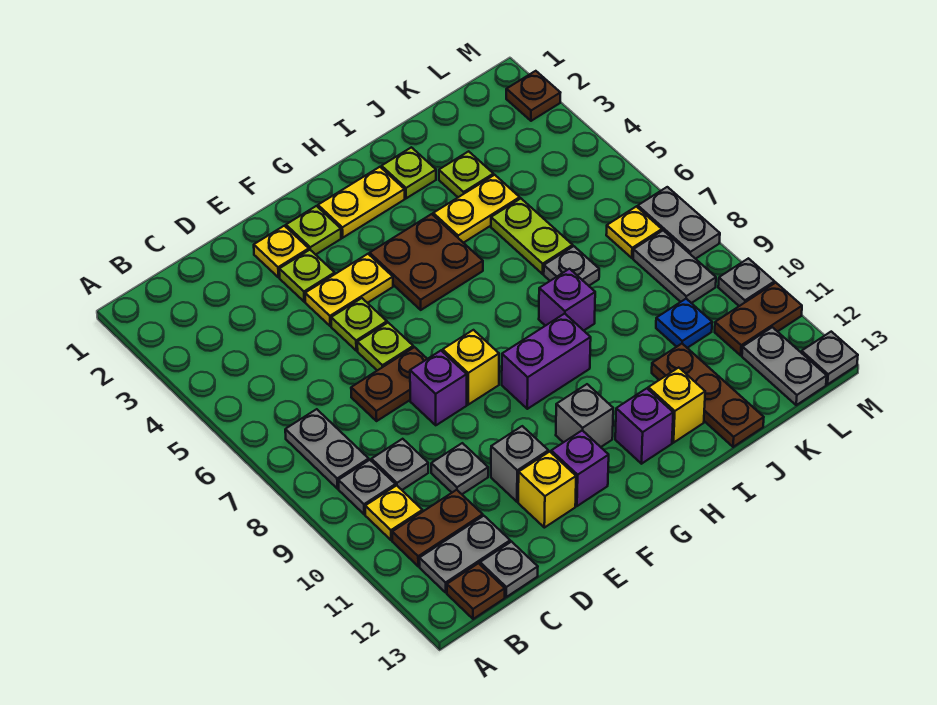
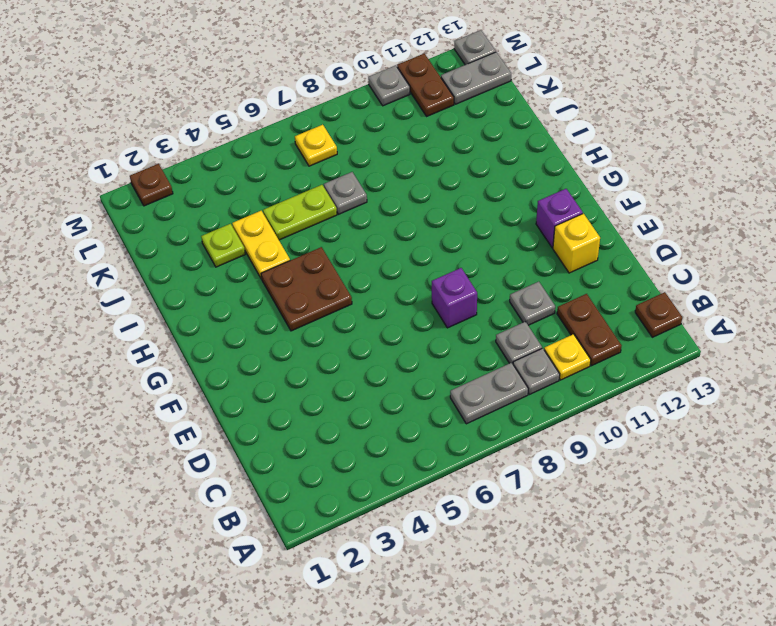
none -> grey plate B12:C12 level 1
none -> grey plate C13 level 1
none -> brown plate D7:E7 level 1
none -> yellow plate E2 level 1

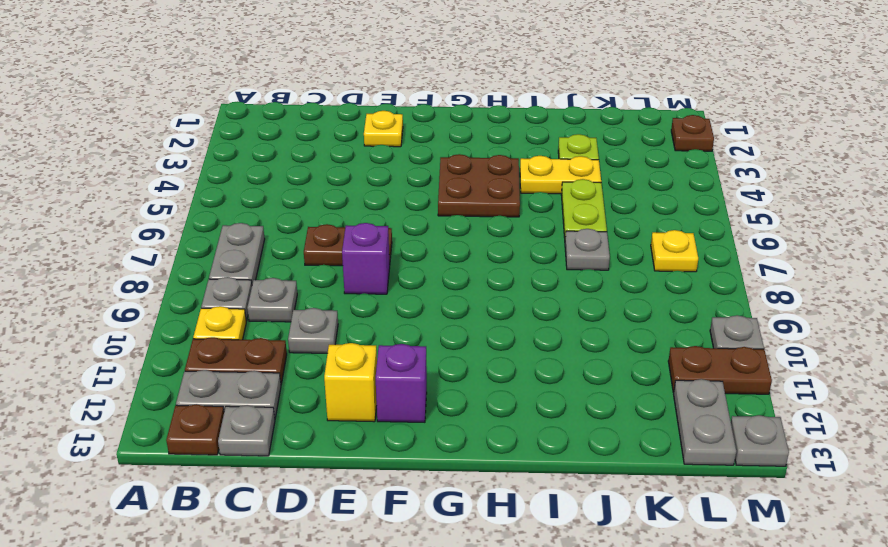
none -> lime plate E3 level 1
none -> yellow plate E4:F4 level 1
none -> lime plate E5 level 1
none -> lime plate E6 level 1

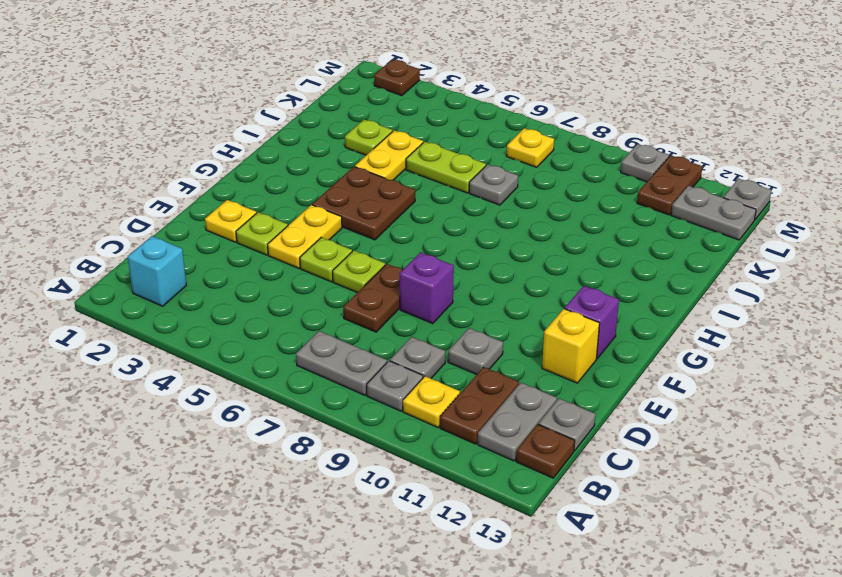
cyan brick B2 level 1 -> none
none -> grey brick E11 level 1
none -> lime plate F2 level 1
none -> yellow brick F8 level 1
none -> yellow plate G2:H2 level 1

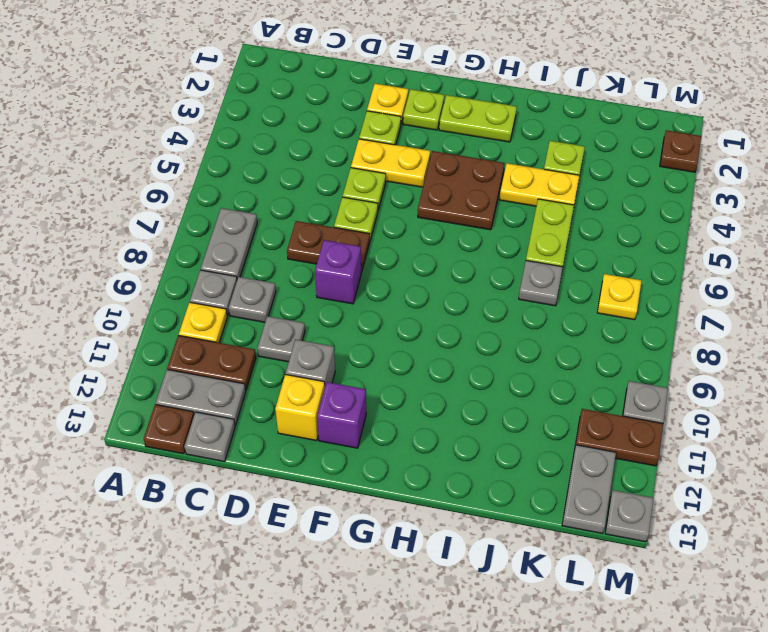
lime plate G2:H2 level 1 -> yellow plate G2:H2 level 1
none -> yellow brick F8 level 1
none -> purple brick G9:H9 level 1
none -> grey brick G11 level 1
none -> purple brick H12 level 1

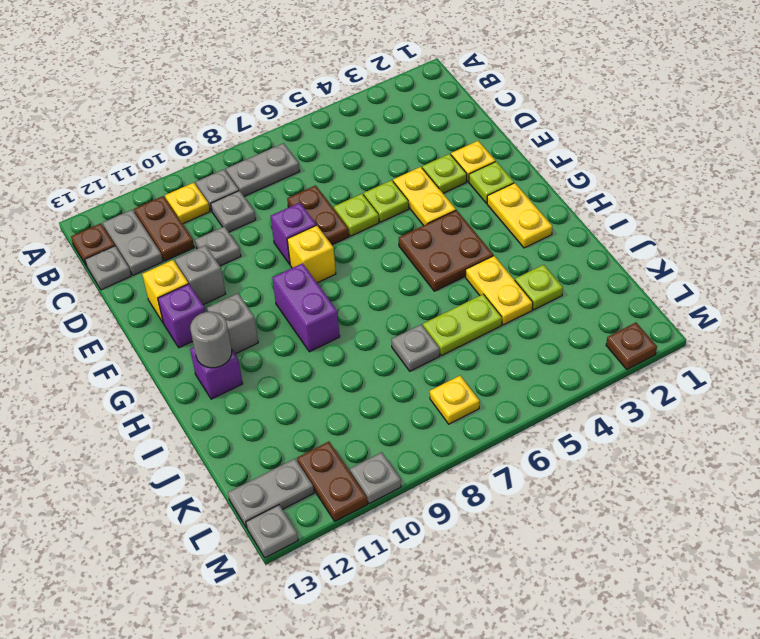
grey round brick H12 level 2 -> none
none -> lime plate I2 level 1
none -> purple brick I8 level 1
none -> yellow brick I12 level 1
none -> brown plate J11:J13 level 1

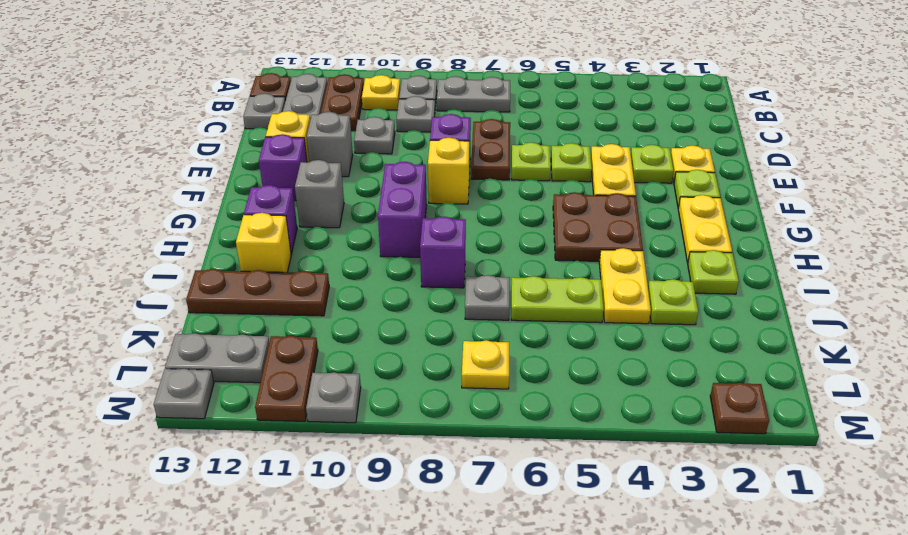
none -> blue plate K10 level 1
none -> grey plate L8:L9 level 1
none -> grey plate M7:M8 level 1

